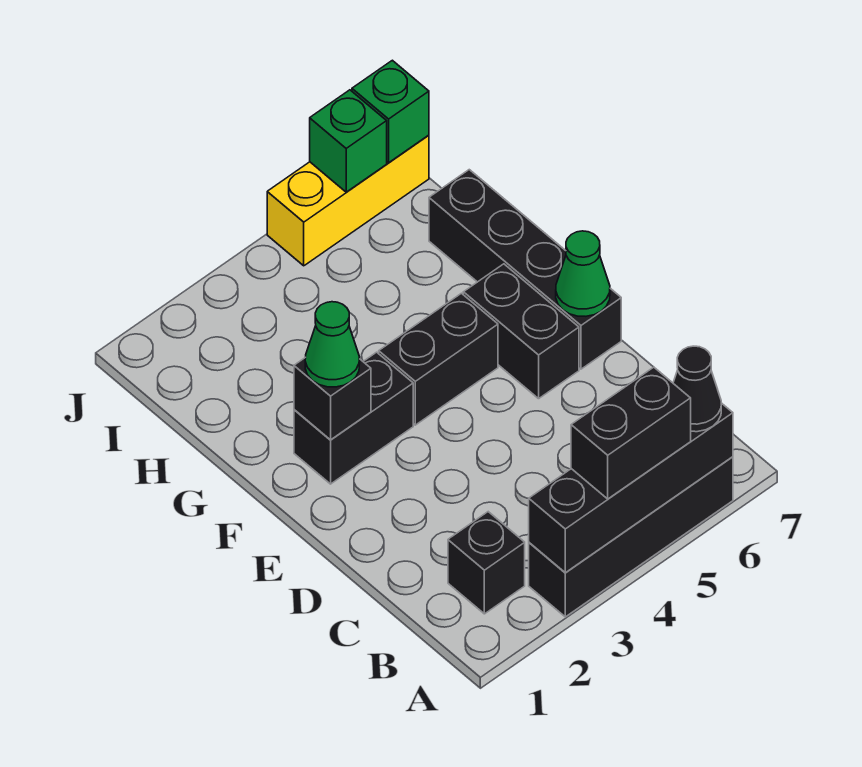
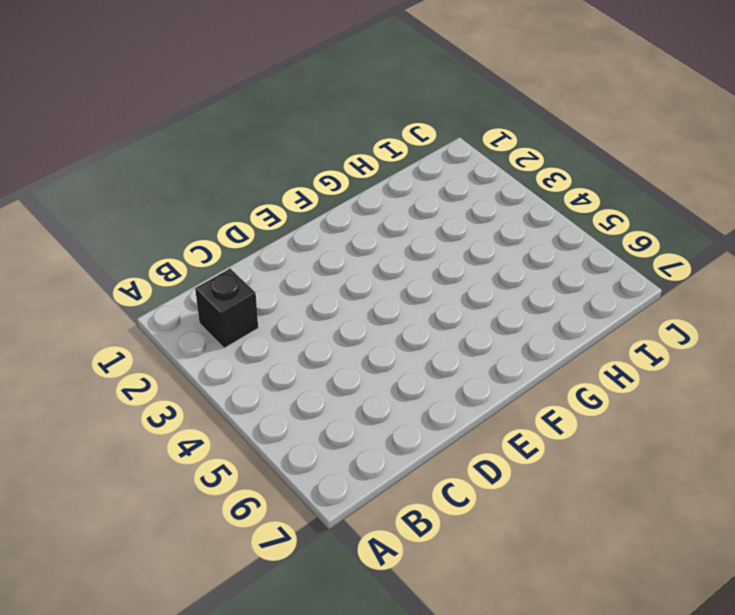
none -> black brick A3:A6 level 1
none -> black brick E6:F6 level 1
none -> black brick E7:H7 level 1

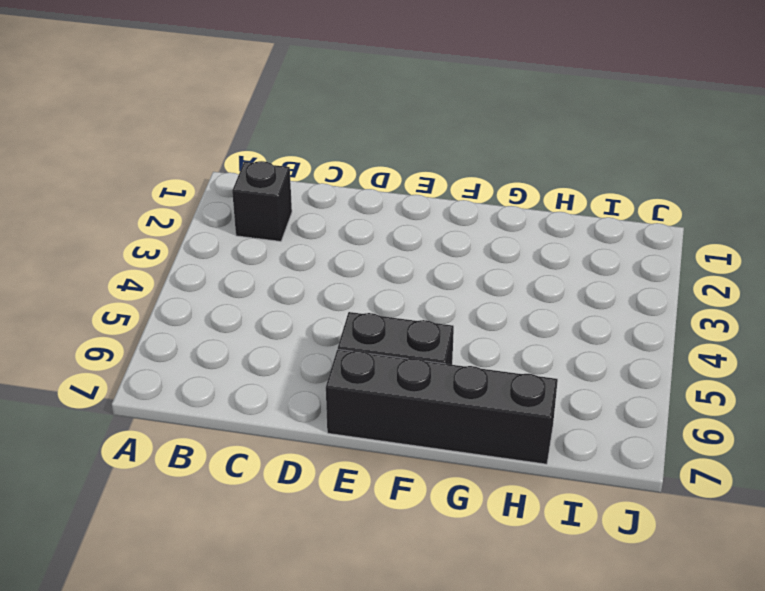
none -> black brick A3:A6 level 1
none -> black brick F2:F3 level 1
none -> black brick F4:F5 level 1

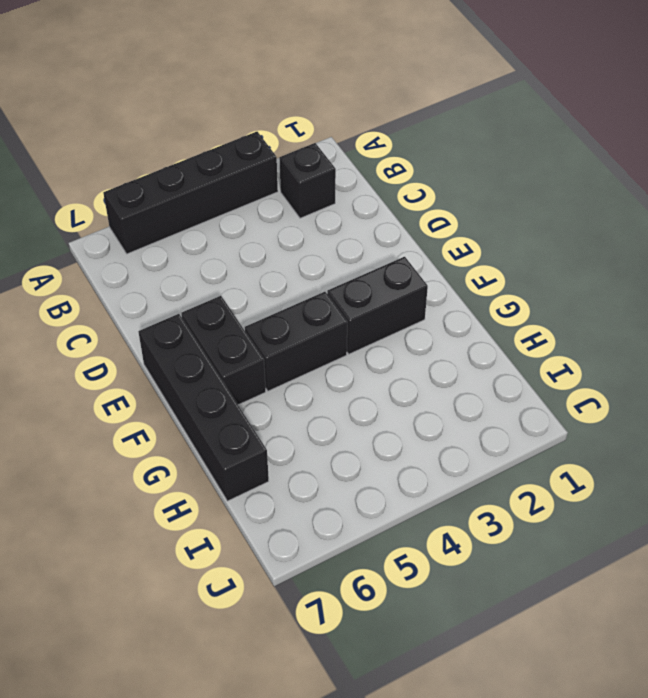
none -> yellow brick J5:J7 level 1
none -> black brick A3:A6 level 2
none -> green cone E7 level 2

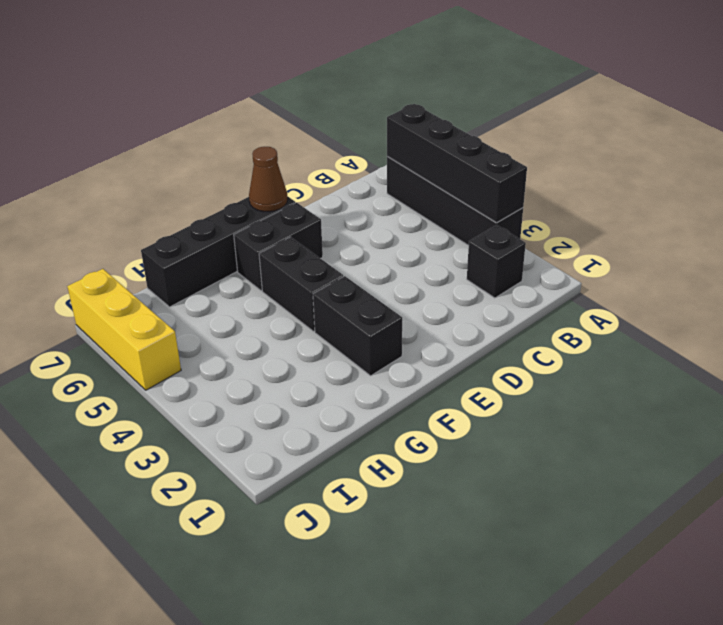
brown cone E7 level 2 -> green cone E7 level 2
none -> black brick F2 level 2
none -> green brick J6 level 2
none -> green brick J7 level 2

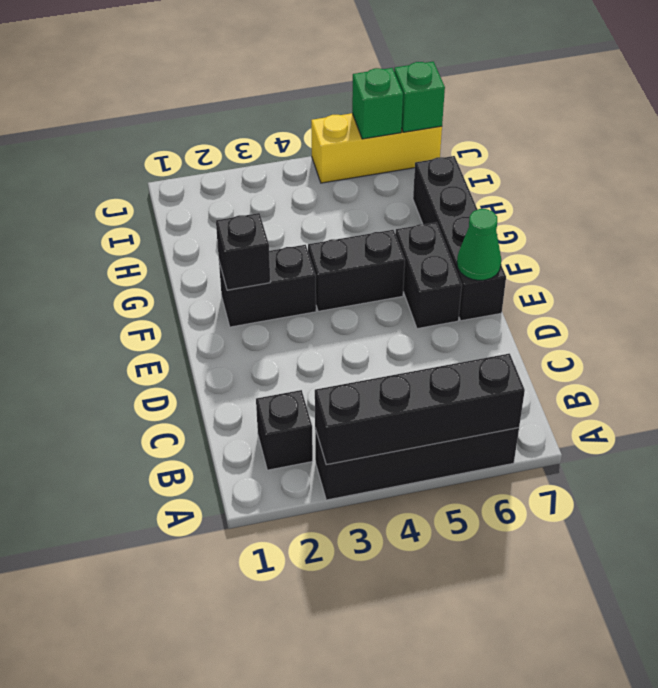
none -> black brick A4:A5 level 3
none -> black cone A6 level 3
none -> green cone F2 level 3

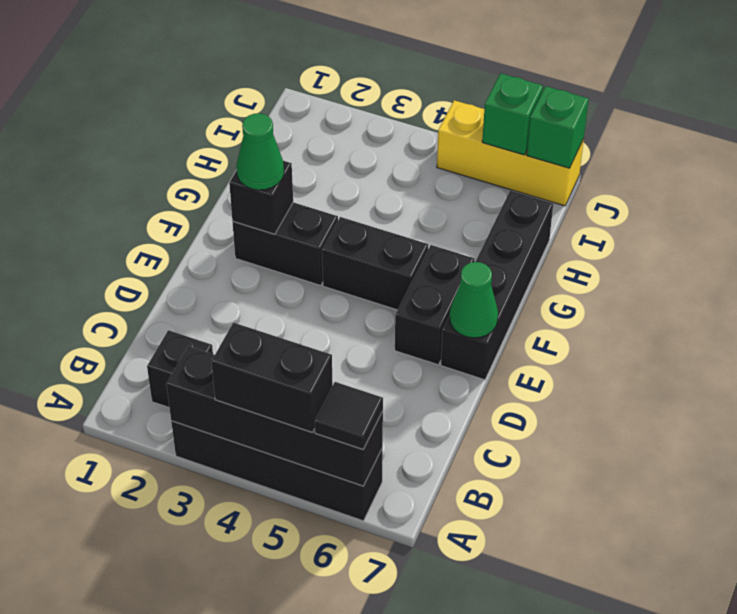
black tile A6 level 3 -> black cone A6 level 3

